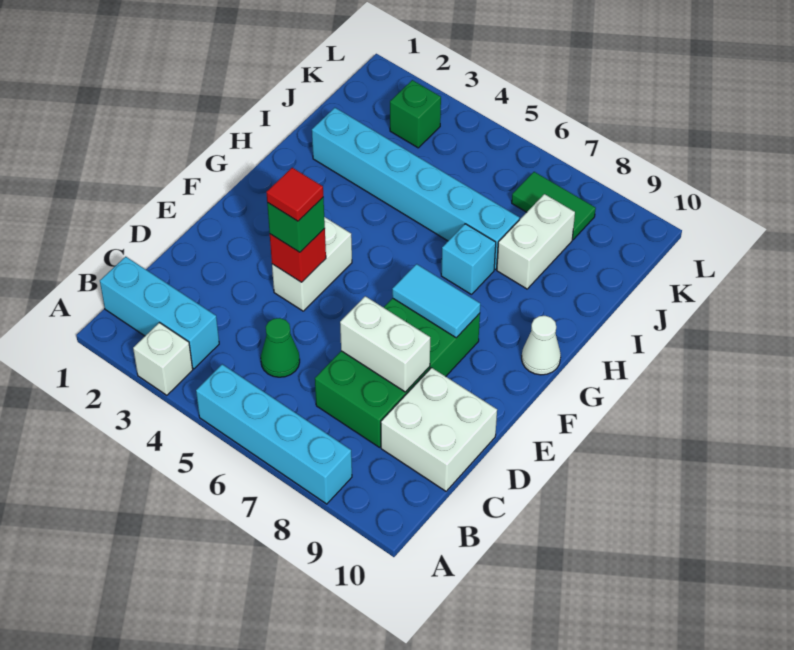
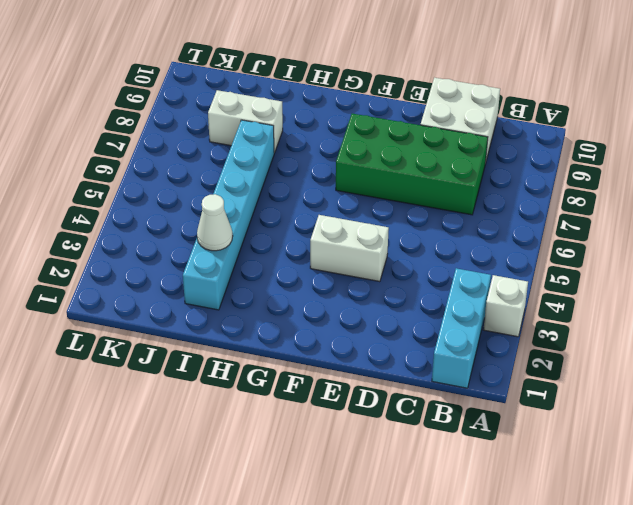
white cone I3 level 2 -> white cone G10 level 1
none -> cyan brick A5:A8 level 1
none -> green cone C5 level 1
none -> cyan brick H7 level 1

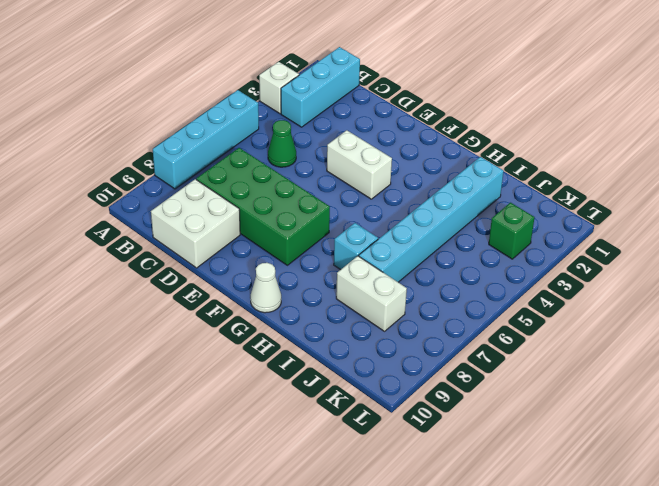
none -> green tile K7:K8 level 1
none -> white brick D7:D8 level 2
none -> red brick E4 level 2

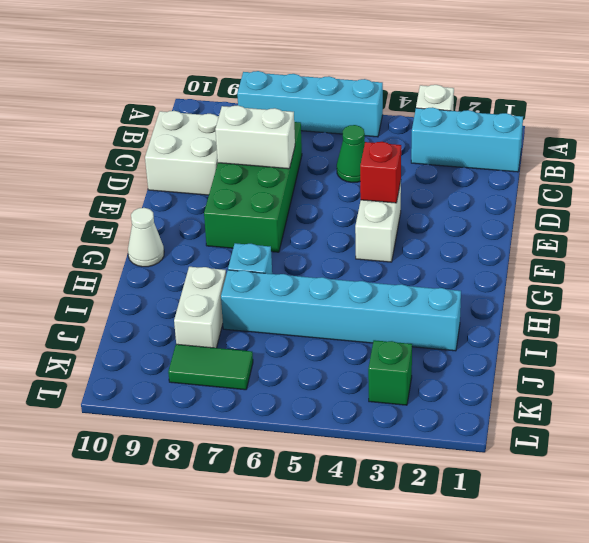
none -> cyan tile F7:F8 level 2
none -> green brick E4 level 3
none -> red tile E4 level 4

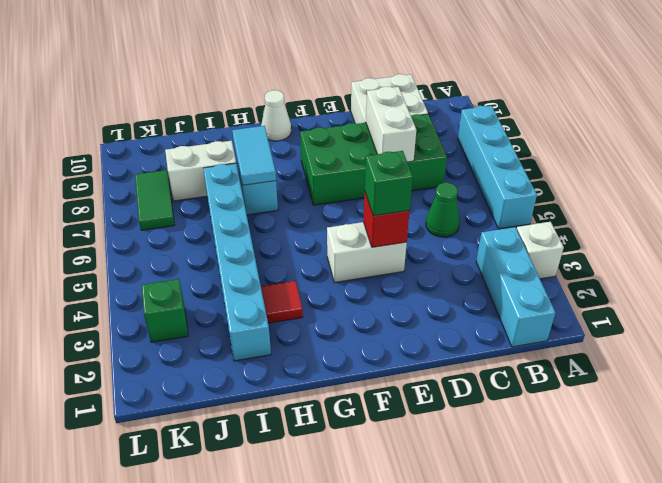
red tile H3 level 1 -> red tile E4 level 4
cyan tile H7:H8 level 2 -> cyan tile F7:F8 level 2

